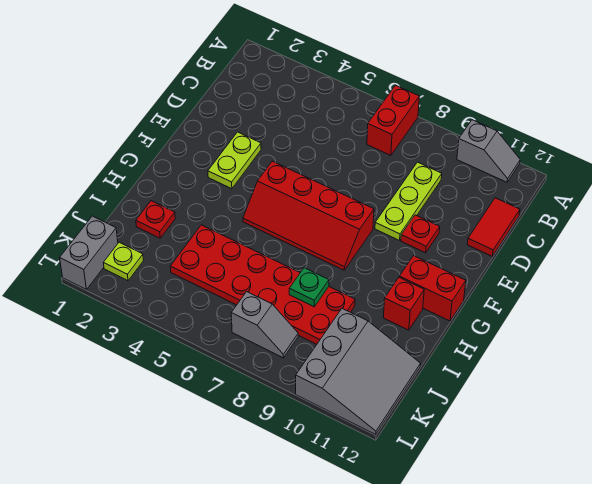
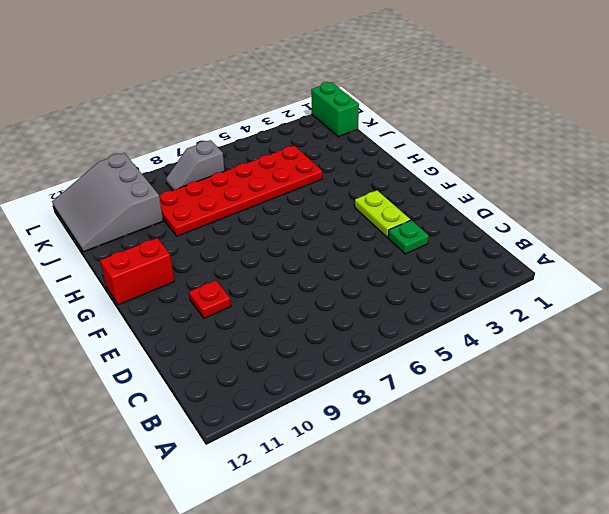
green plate D3 level 1 -> green plate I8 level 2
green brick K1:L1 level 1 -> grey brick K1:L1 level 1
none -> red brick A7:B7 level 1
none -> grey slope A10:A11 level 1 top 10
none -> lime plate C9:E9 level 1

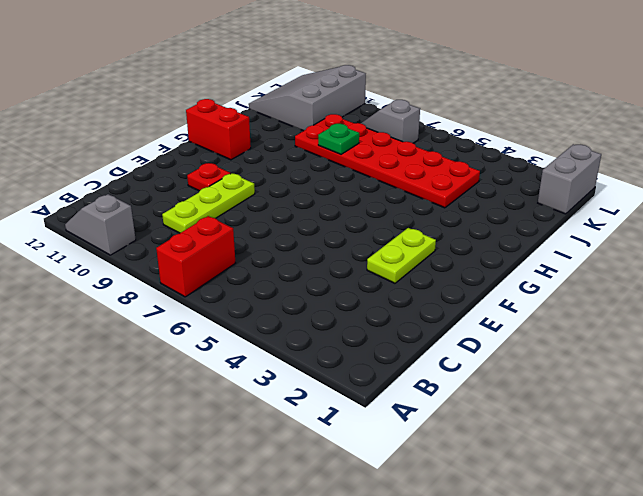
none -> red tile C12:D12 level 1
none -> red slope F5:G8 level 1 top F
none -> red brick H11 level 1

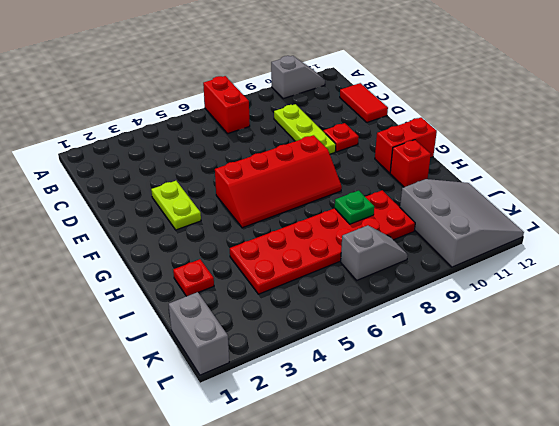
none -> lime plate K2 level 1

